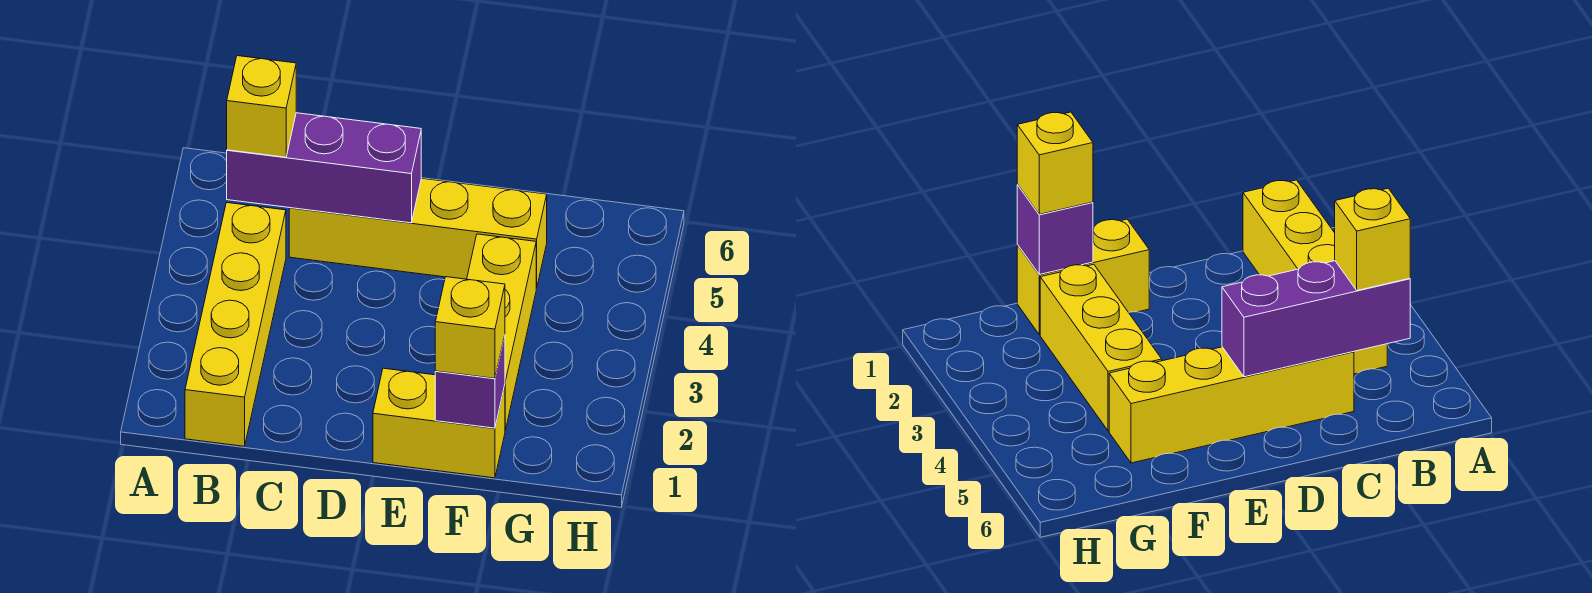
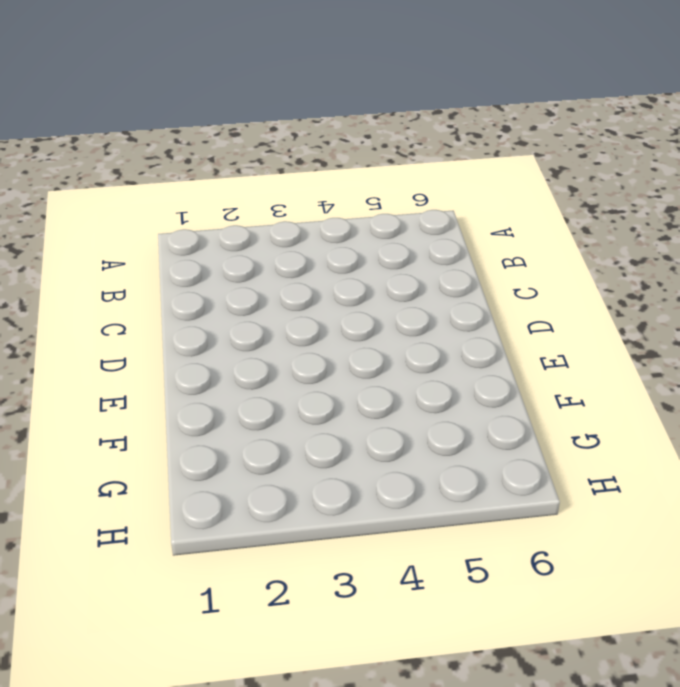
none -> yellow brick B1:B4 level 1
none -> yellow brick C5:F5 level 1

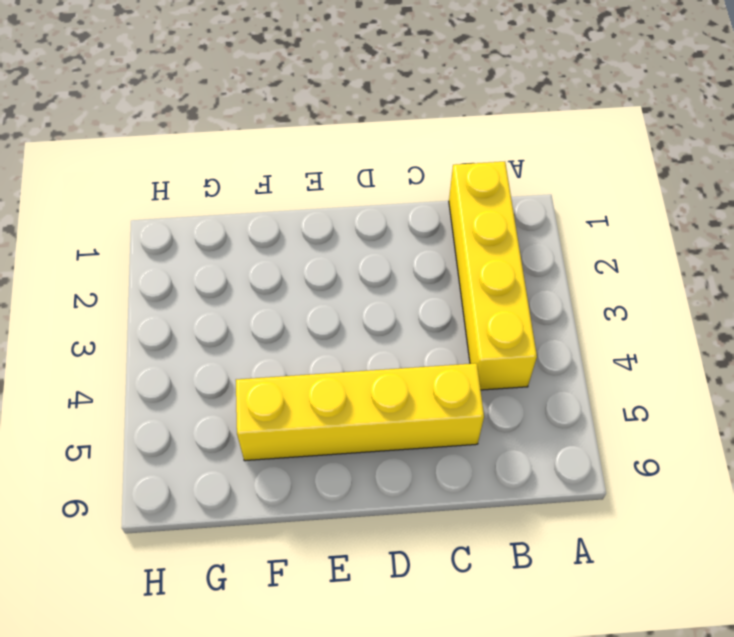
none -> yellow brick E1:F1 level 1
none -> yellow brick F2:F4 level 1

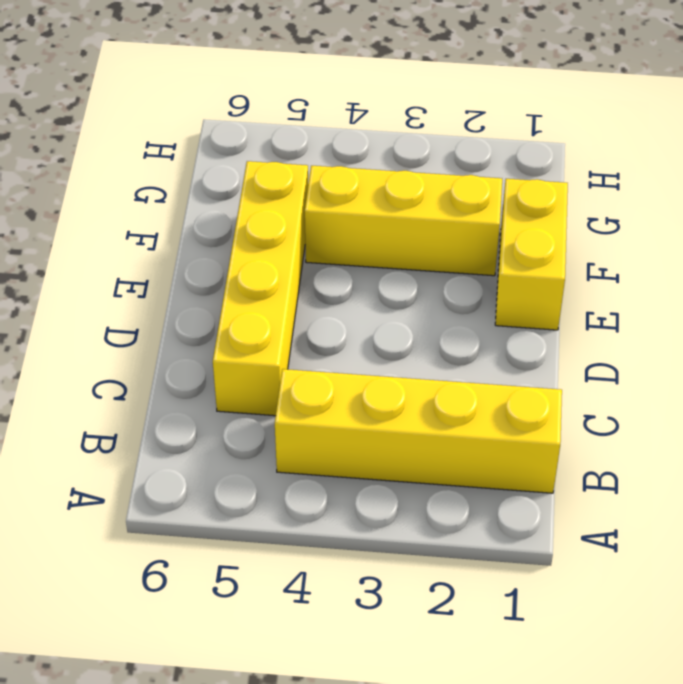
none -> purple brick B5:D5 level 2
none -> purple brick F1 level 2

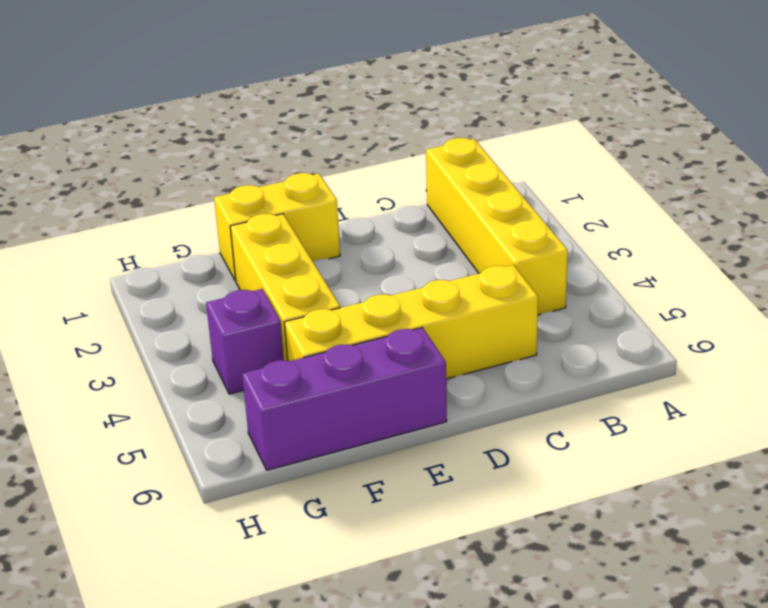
purple brick E6:G6 level 1 -> purple brick B5:D5 level 2
purple brick G4 level 1 -> purple brick F1 level 2
none -> yellow brick B5 level 3
none -> yellow brick F1 level 3

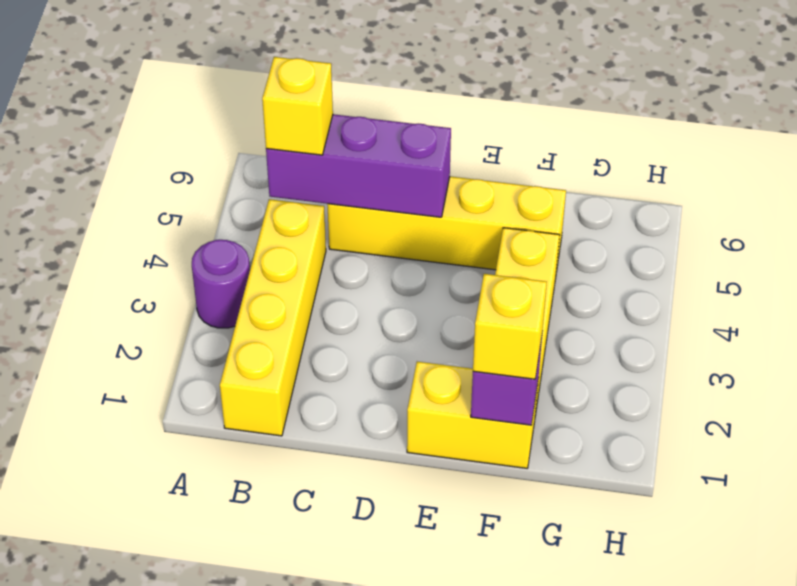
purple round brick A3 level 1 -> none

